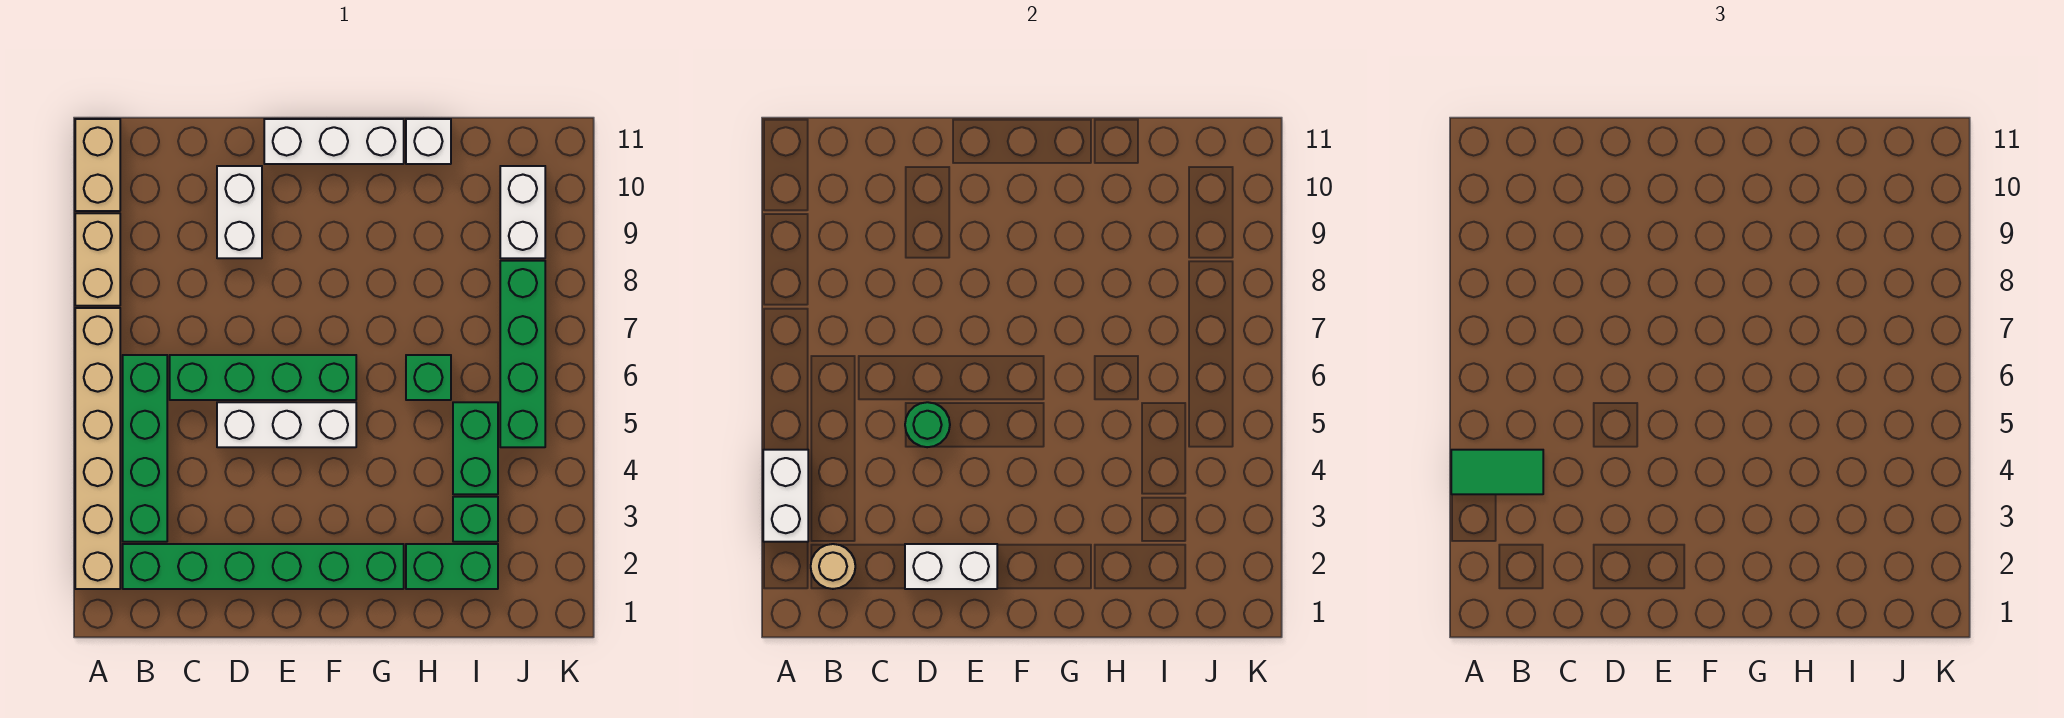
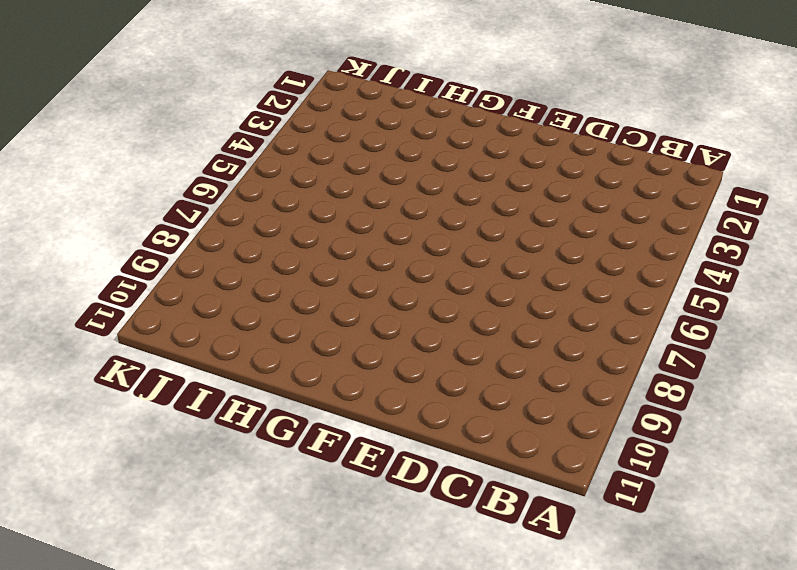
none -> tan brick A2:A7 level 1
none -> tan brick A8:A9 level 1
none -> tan brick A10:A11 level 1

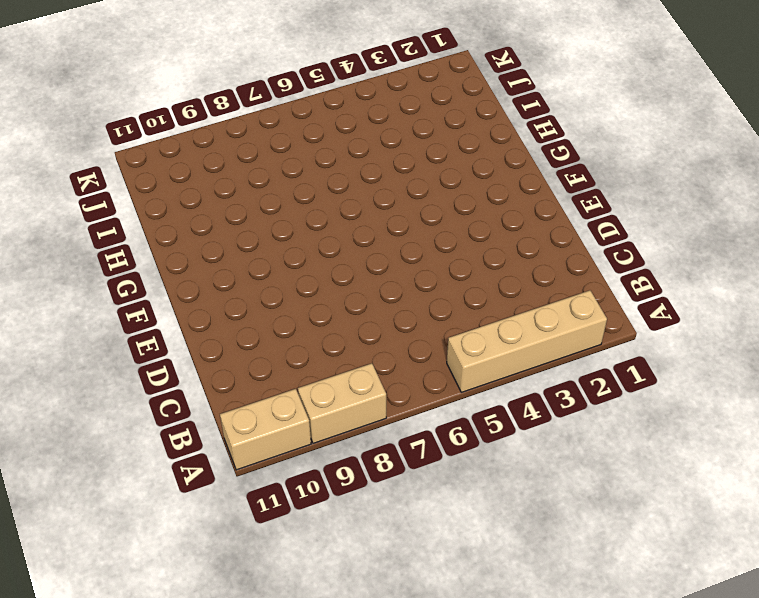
tan brick A2:A5 level 1 -> tan brick A2:A7 level 1
none -> green brick B2:G2 level 1
none -> green brick B3:B6 level 1
none -> green brick C6:F6 level 1

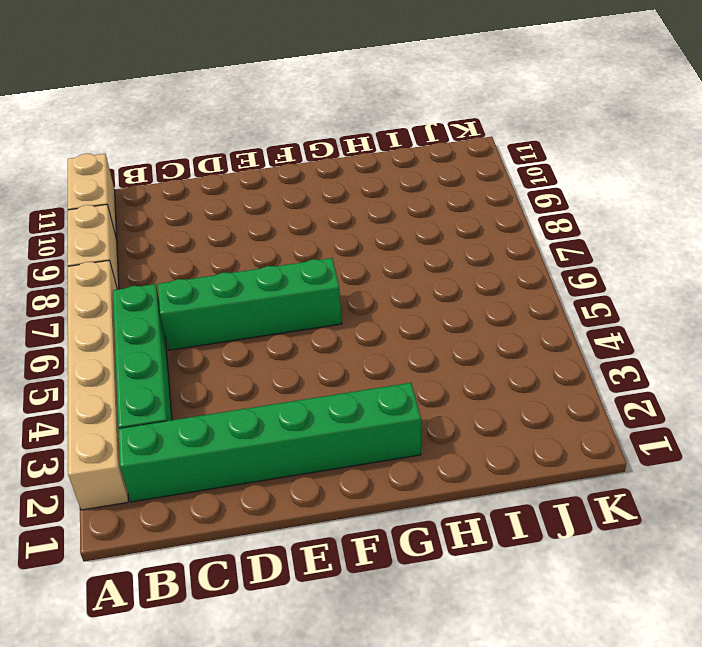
none -> white brick D5:F5 level 1
none -> white brick D9:D10 level 1
none -> white brick E11:G11 level 1

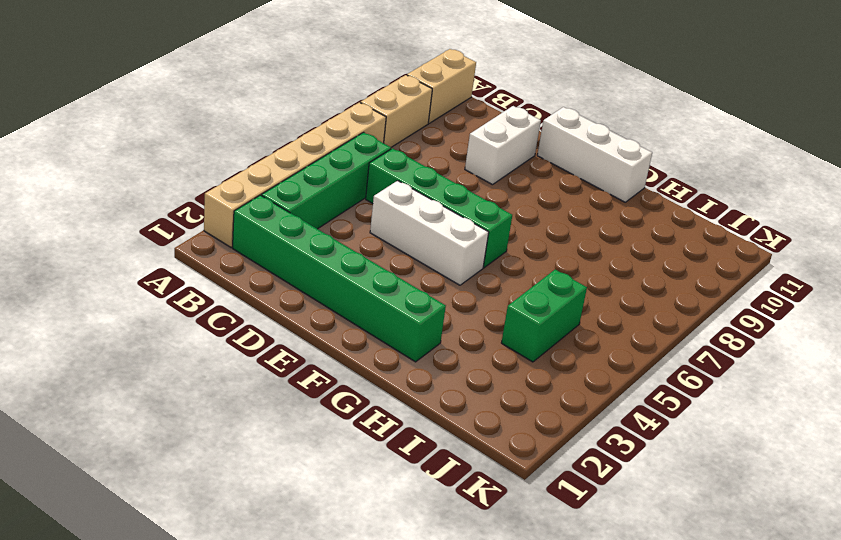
none -> green brick H2:I2 level 1
none -> green brick H6 level 1
none -> white brick H11 level 1

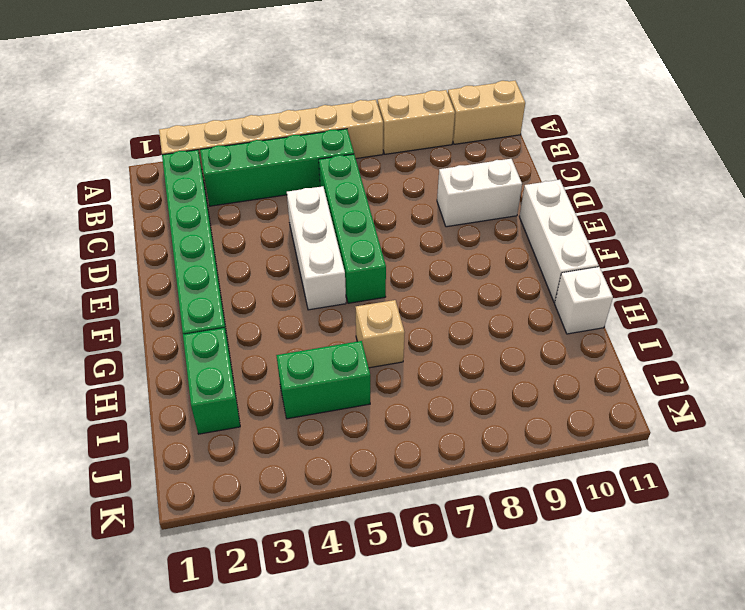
tan brick H6 level 1 -> green brick H6 level 1
none -> green brick I3 level 1
none -> green brick J5:J8 level 1
none -> white brick J9:J10 level 1

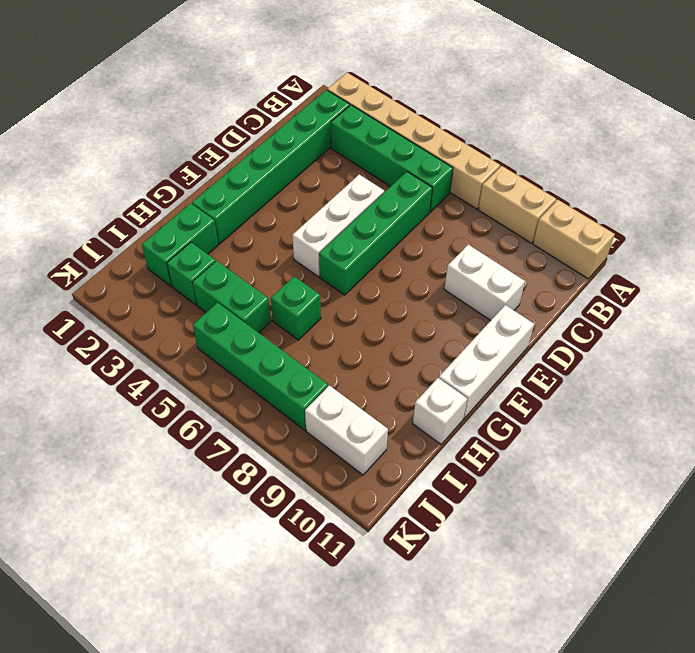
none -> white brick A3:A4 level 2
none -> tan round brick B2 level 2
none -> white brick D2:E2 level 2

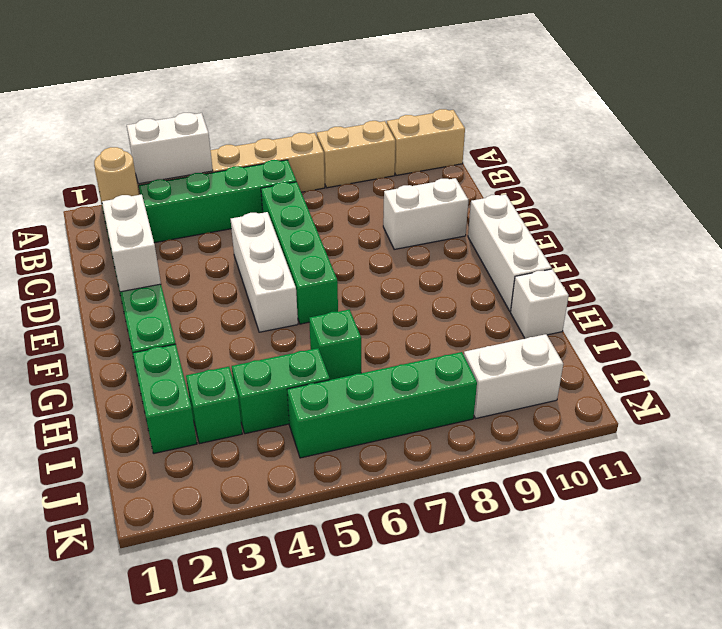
none -> green round brick D5 level 2
none -> green tile A4:B4 level 3

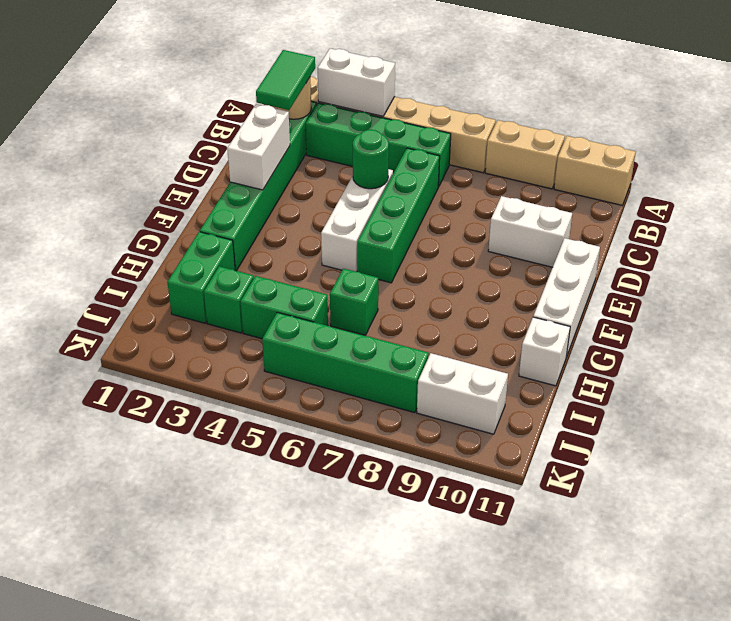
green tile B2:C2 level 3 -> green tile A4:B4 level 3

